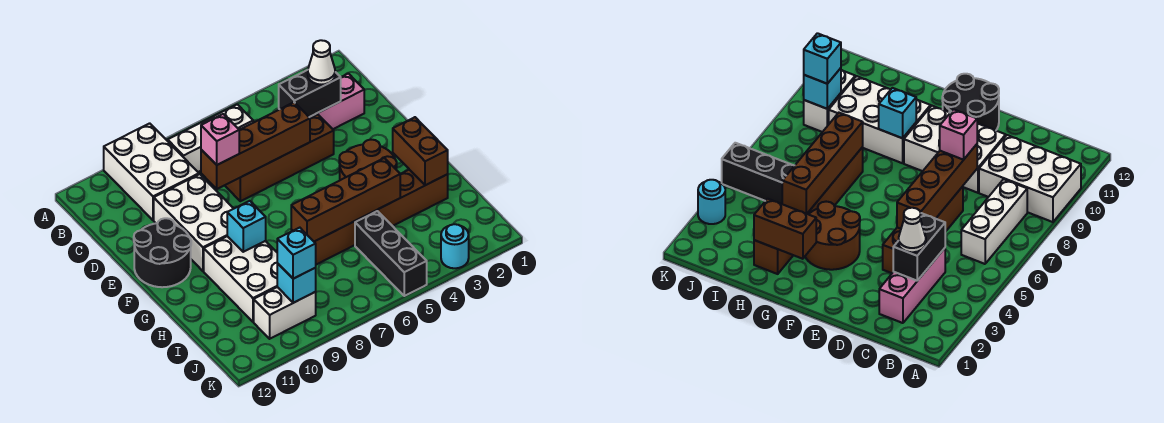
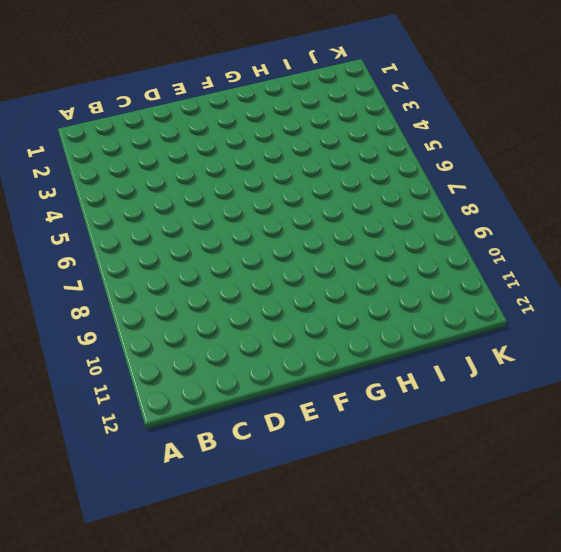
none -> white brick A9:C10 level 1
none -> white brick B6:B8 level 1
none -> pink brick C2:C4 level 1

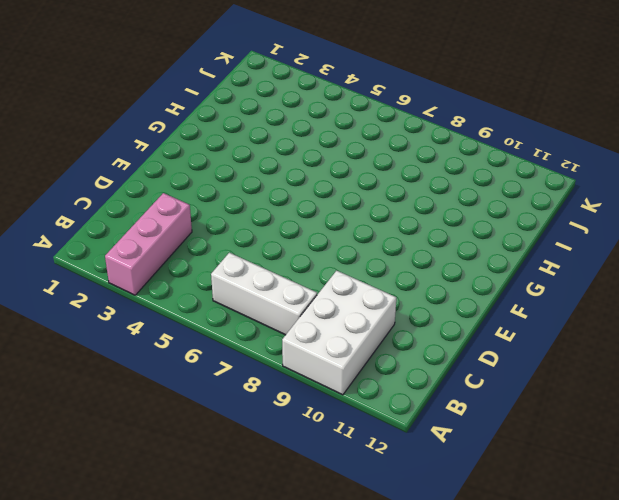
pink brick A3:C3 level 1 -> pink brick C2:C4 level 1
none -> brown brick D4:D7 level 1
none -> white brick D9:F10 level 1
none -> black round brick E11:F12 level 1

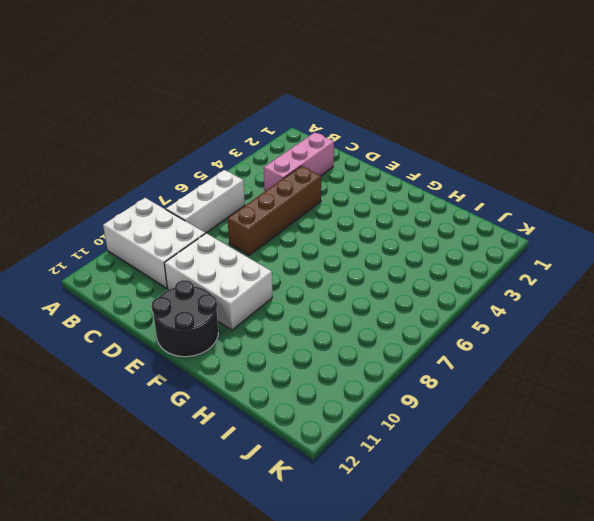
none -> brown round brick F3:G4 level 1
none -> white brick G9:I10 level 1
none -> brown brick H2:H7 level 1

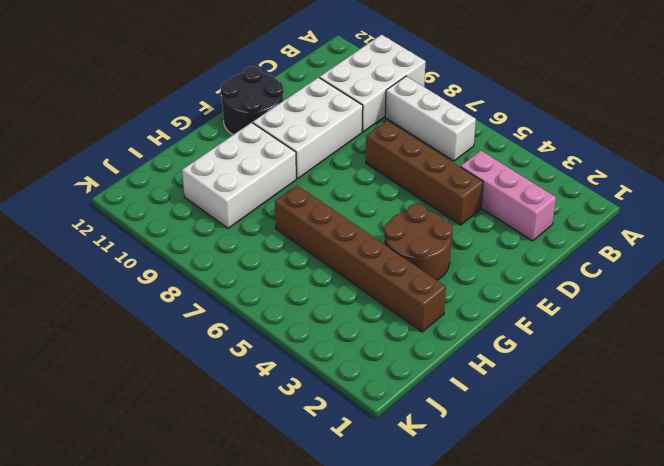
none -> black brick I5:K5 level 1
none -> white brick J9:J10 level 1
none -> cyan round brick K3 level 1

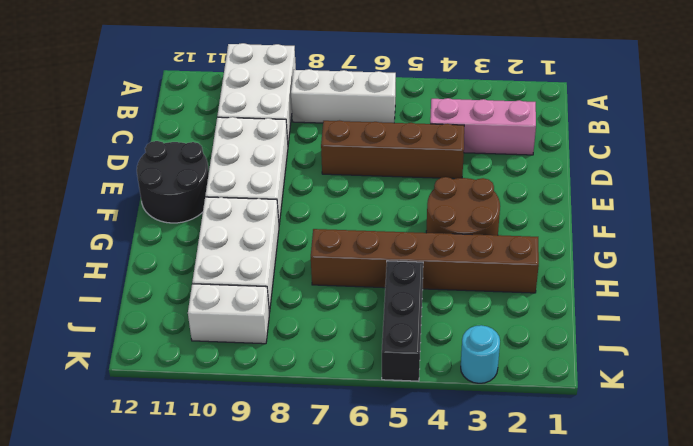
none -> black brick C3:C4 level 2
none -> brown brick D5:D8 level 2
none -> brown brick G2:H2 level 2

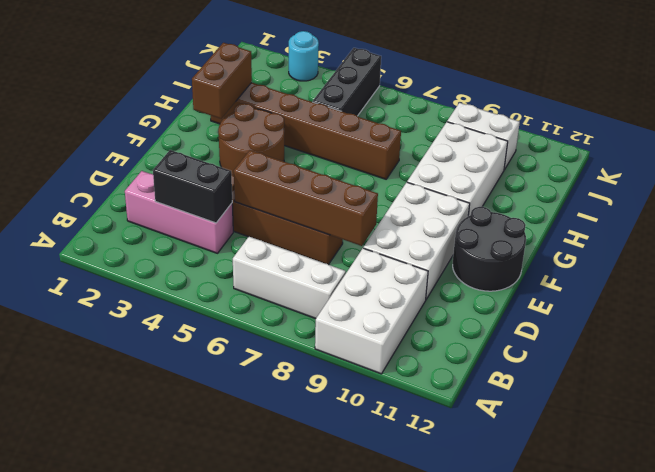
none -> cyan brick G9 level 2
none -> brown brick H4:H7 level 2
none -> cyan brick J9 level 2

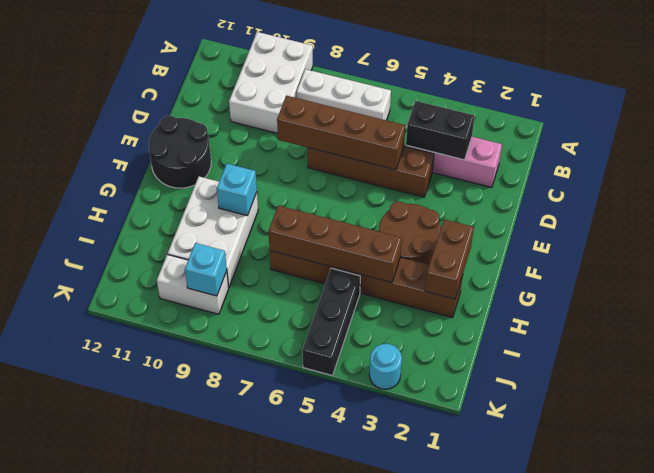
none -> white brick D9:F10 level 1
none -> white cone C3 level 3
none -> pink brick D8 level 3

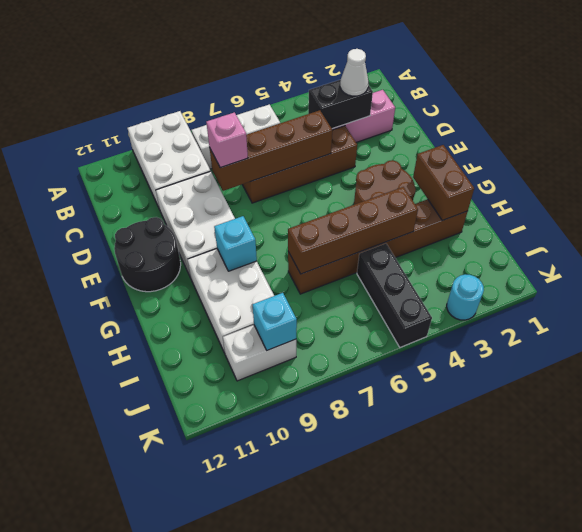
none -> cyan brick J9 level 3

